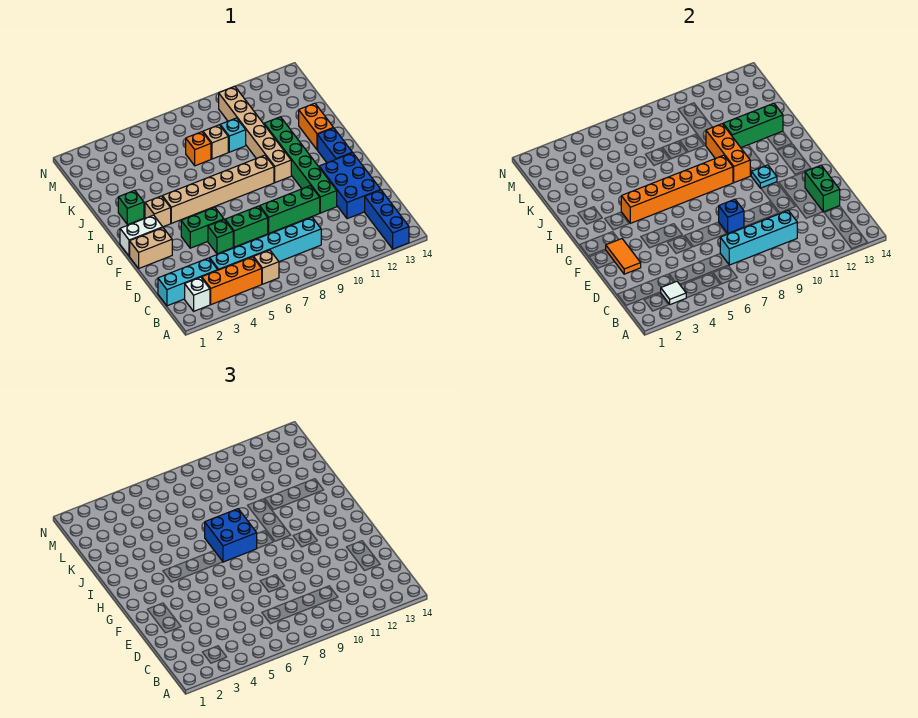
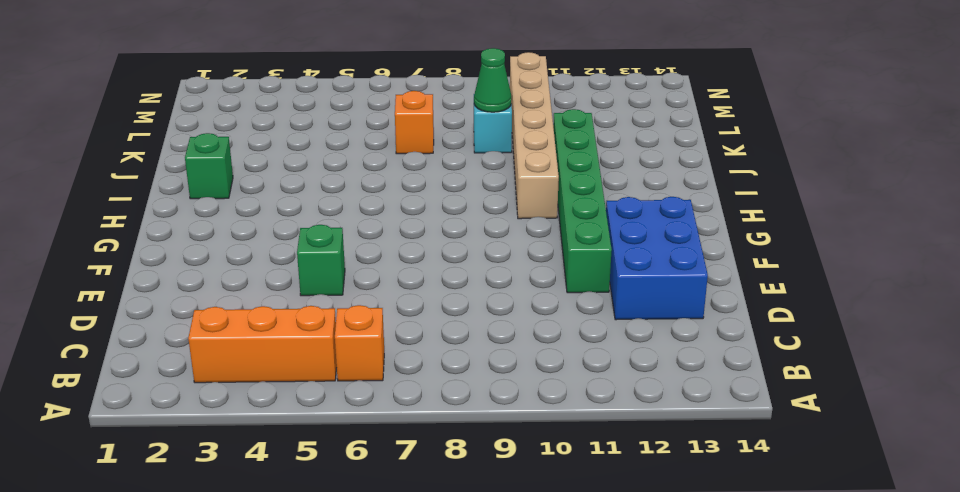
orange brick B6 level 1 -> tan brick B6 level 1
green cone K9 level 2 -> none
none -> blue brick A13:C13 level 1
none -> white brick B2 level 1
none -> cyan brick C1:C3 level 1
none -> cyan brick C4:C9 level 1

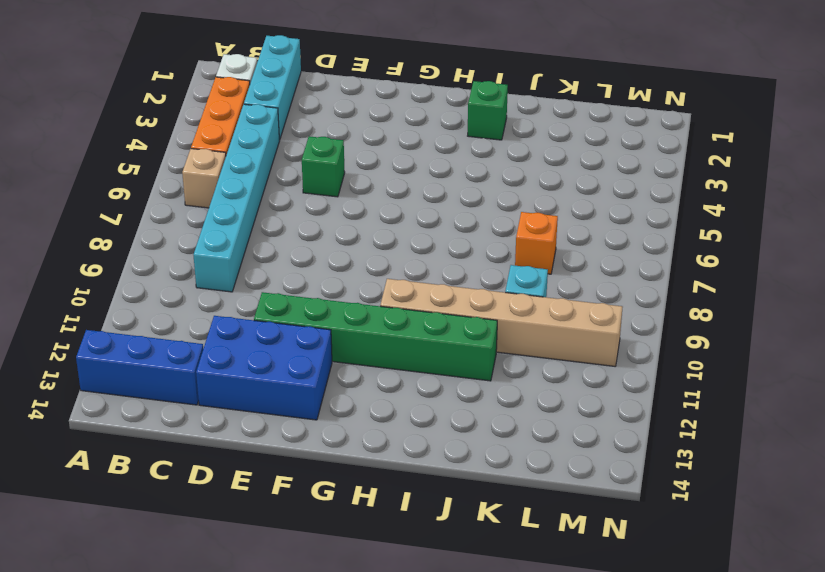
none -> green brick E6:E7 level 1
none -> green brick E8:E10 level 1
none -> tan brick F1:F2 level 1
none -> green brick F4:F5 level 1

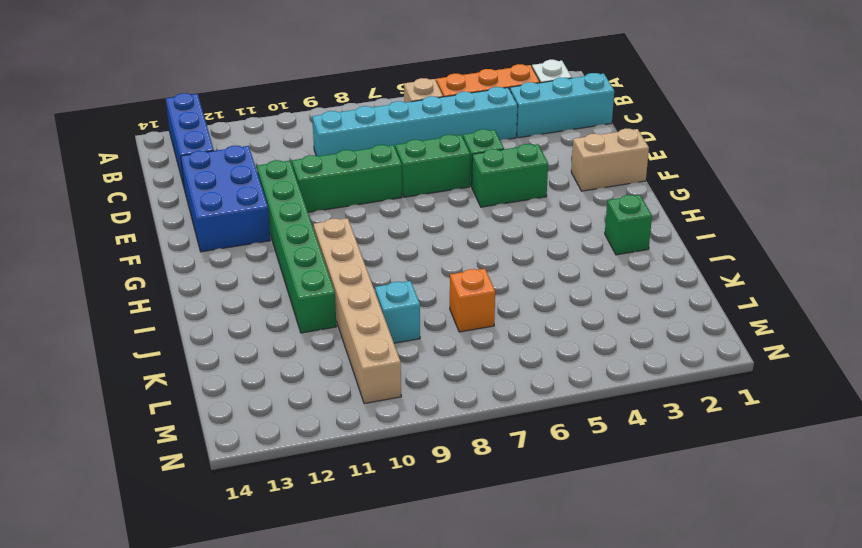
none -> white brick G1:G2 level 1
none -> blue brick G13:H13 level 1
none -> tan brick H3 level 1
none -> tan brick H4:H9 level 1

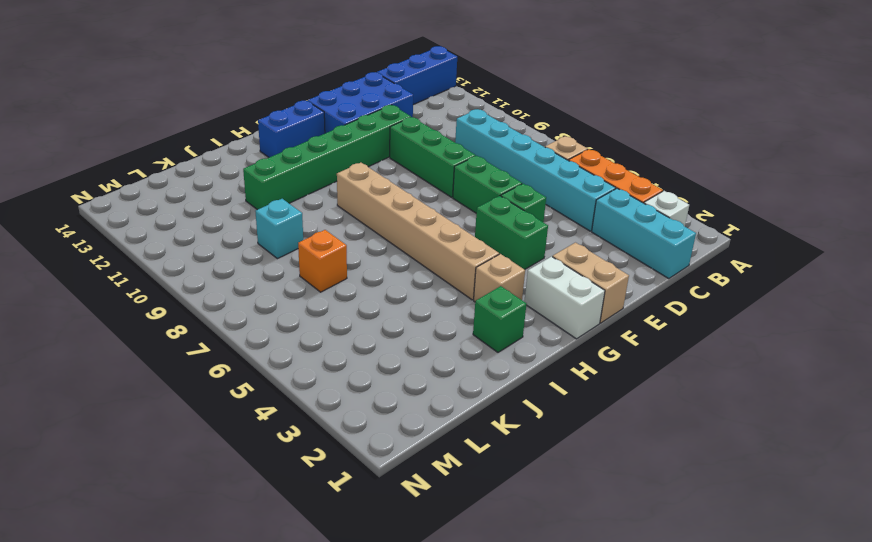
none -> tan brick H10:M10 level 1
none -> orange brick I13:J13 level 1
none -> tan brick K8 level 1
none -> white tile B3 level 2

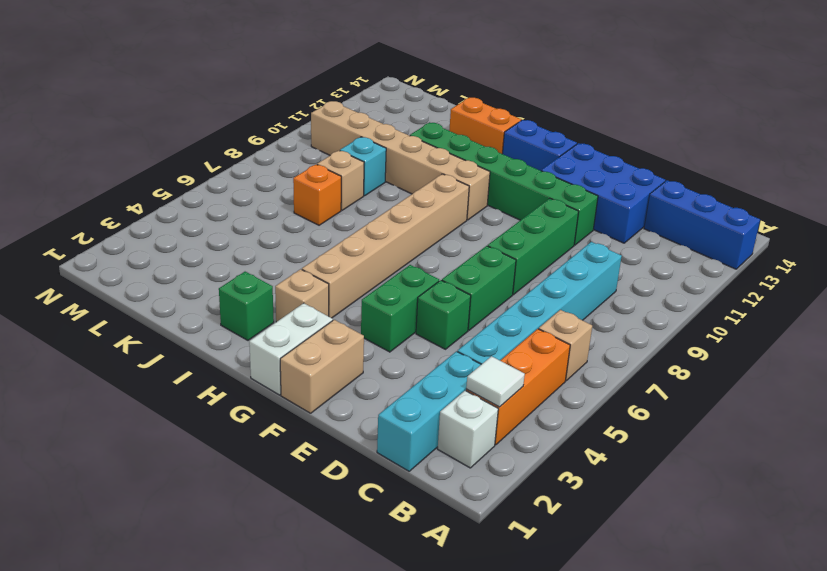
none -> cyan brick C7:C10 level 2
none -> green brick D13:E13 level 2
none -> orange tile E2:F2 level 2
none -> blue brick E8 level 2

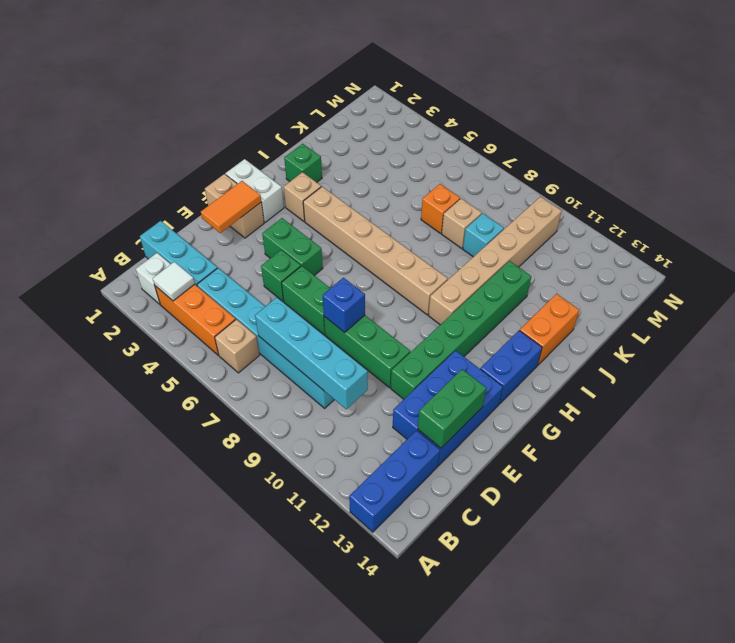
none -> cyan plate G11 level 2
none -> orange brick H4:H9 level 2
none -> orange brick H10:J10 level 2
none -> green brick J11:J13 level 2

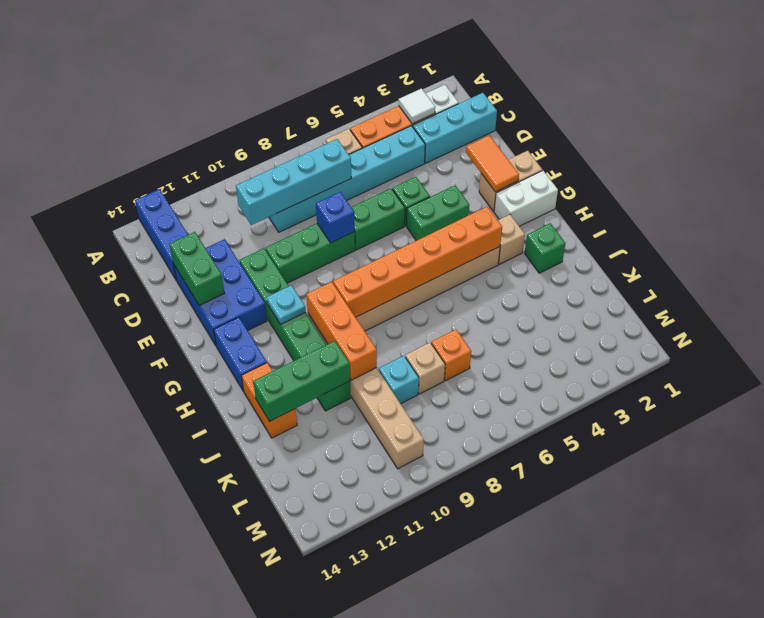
none -> blue brick H7:I8 level 3

